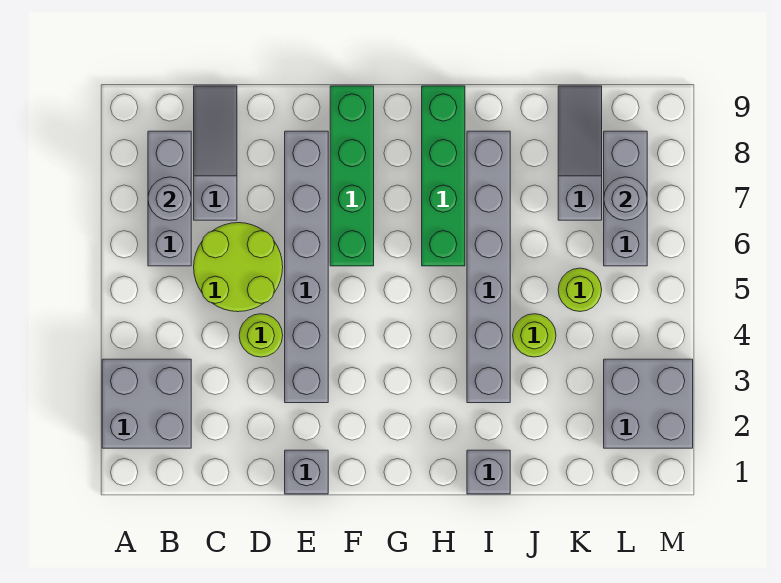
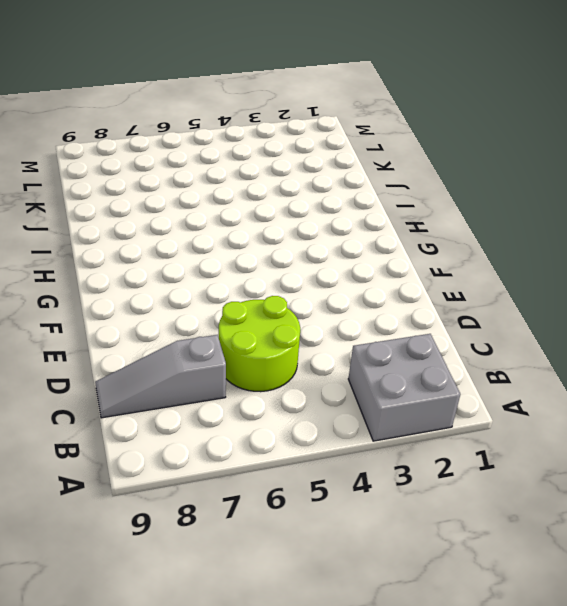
none -> grey brick B6:B8 level 1
none -> lime round brick D4 level 1
none -> grey brick E1 level 1

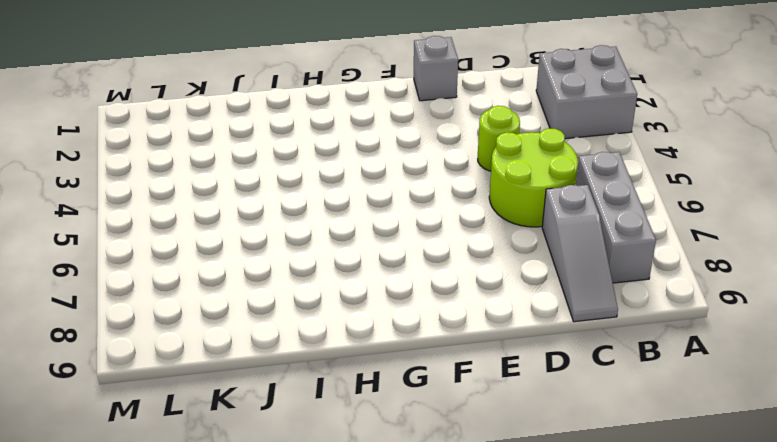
none -> grey brick E3:E8 level 1
none -> green brick F6:F9 level 1
none -> green brick H6:H9 level 1

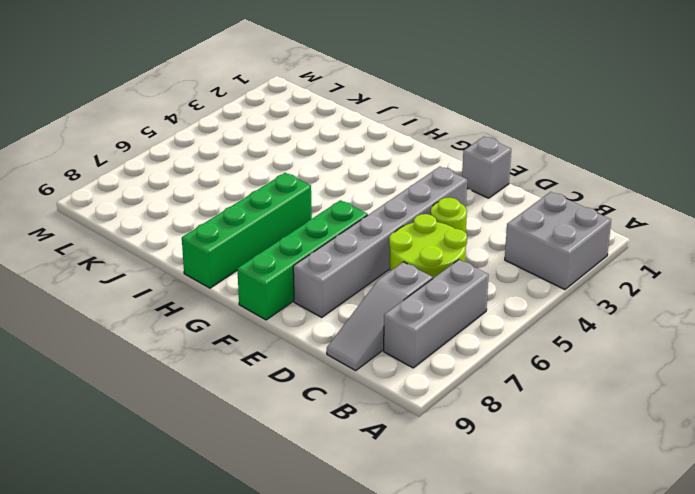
none -> grey brick I1 level 1
none -> grey brick I3:I8 level 1
none -> lime round brick J4 level 1

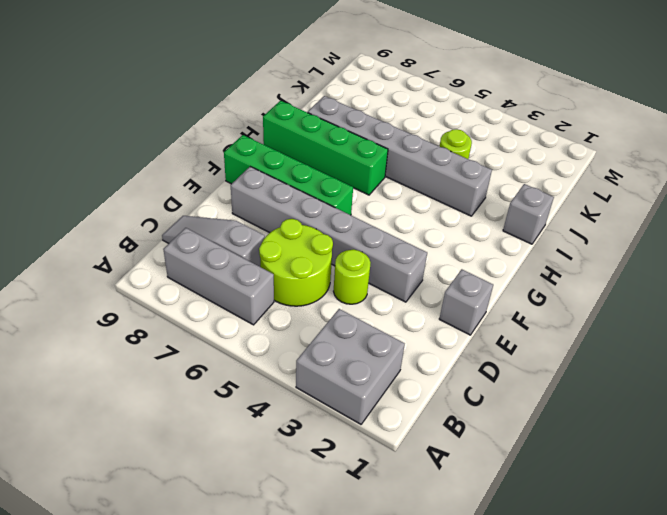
none -> lime round brick K5 level 1
none -> grey slope K7:K9 level 1 top 7
none -> grey brick L2:M3 level 1

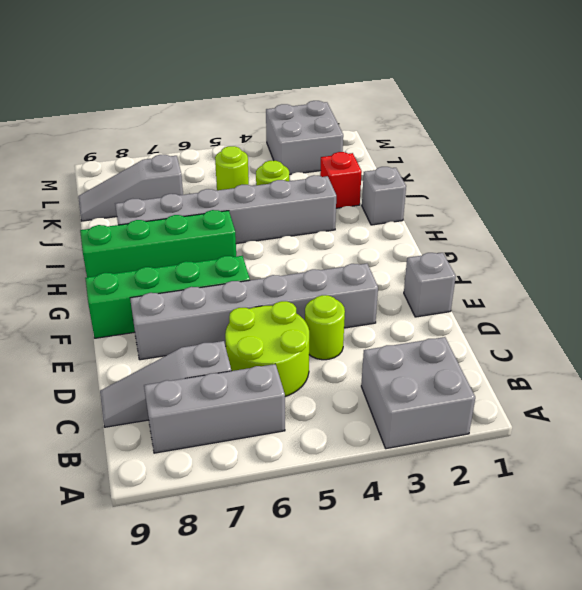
red brick J2 level 1 -> none
none -> grey brick L6:L8 level 1
none -> grey round brick B7 level 2
none -> grey round brick L7 level 2

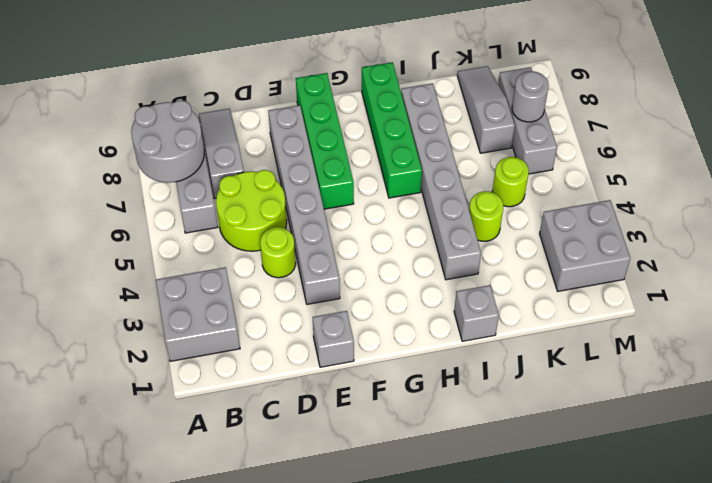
grey round brick A7:B8 level 2 -> grey round brick B7 level 2

